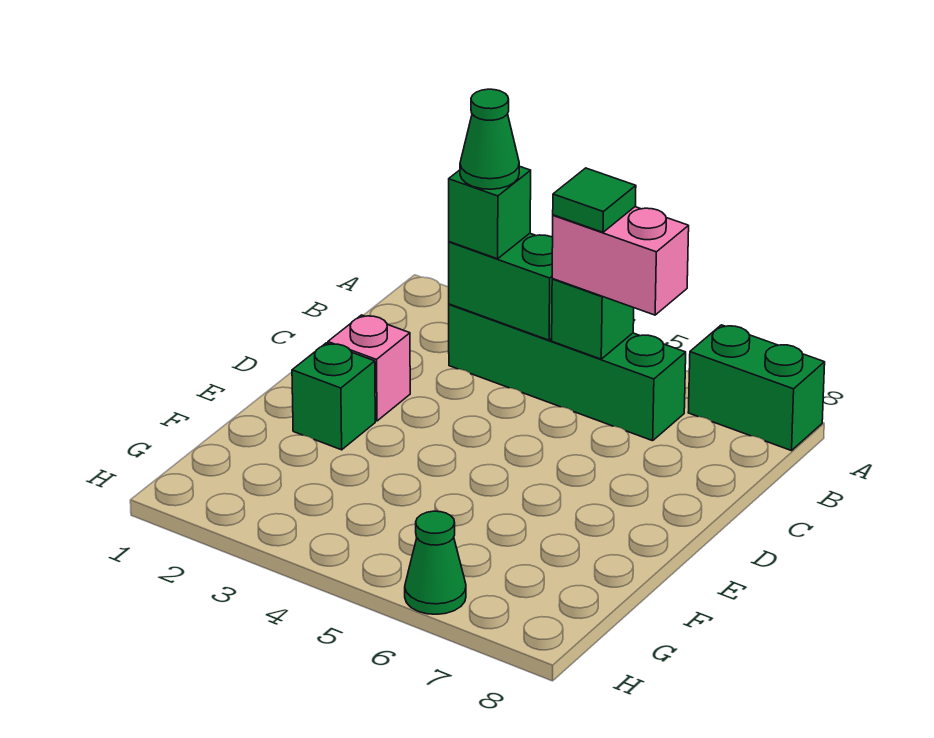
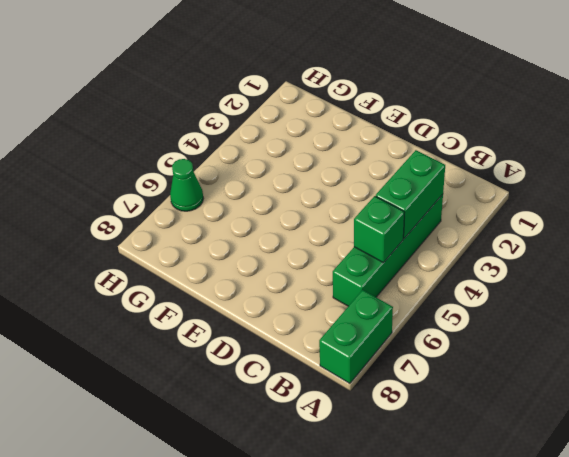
none -> pink brick D2 level 1
none -> green brick E2 level 1

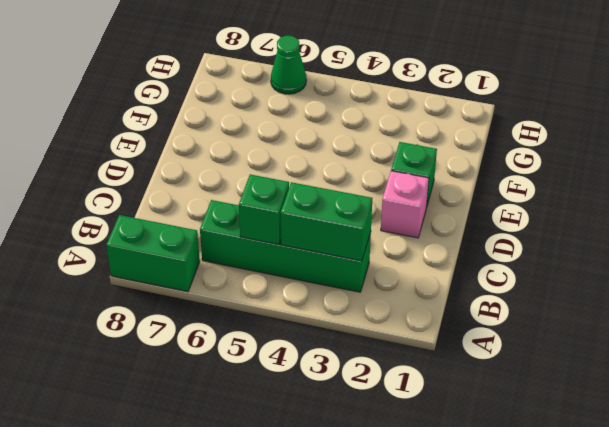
none -> green brick B3 level 3
none -> pink brick B5:B6 level 3

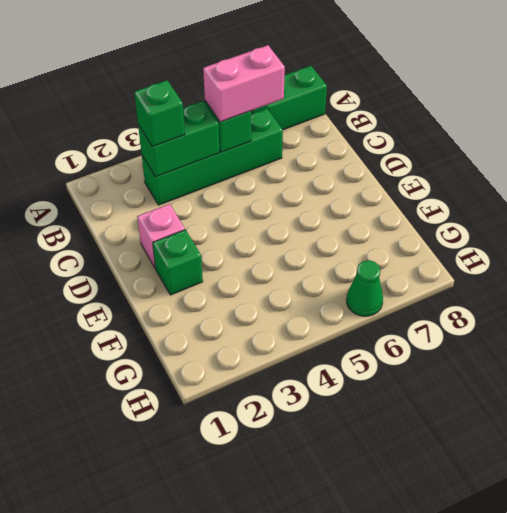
none -> green cone B3 level 4
none -> green tile B5 level 4

